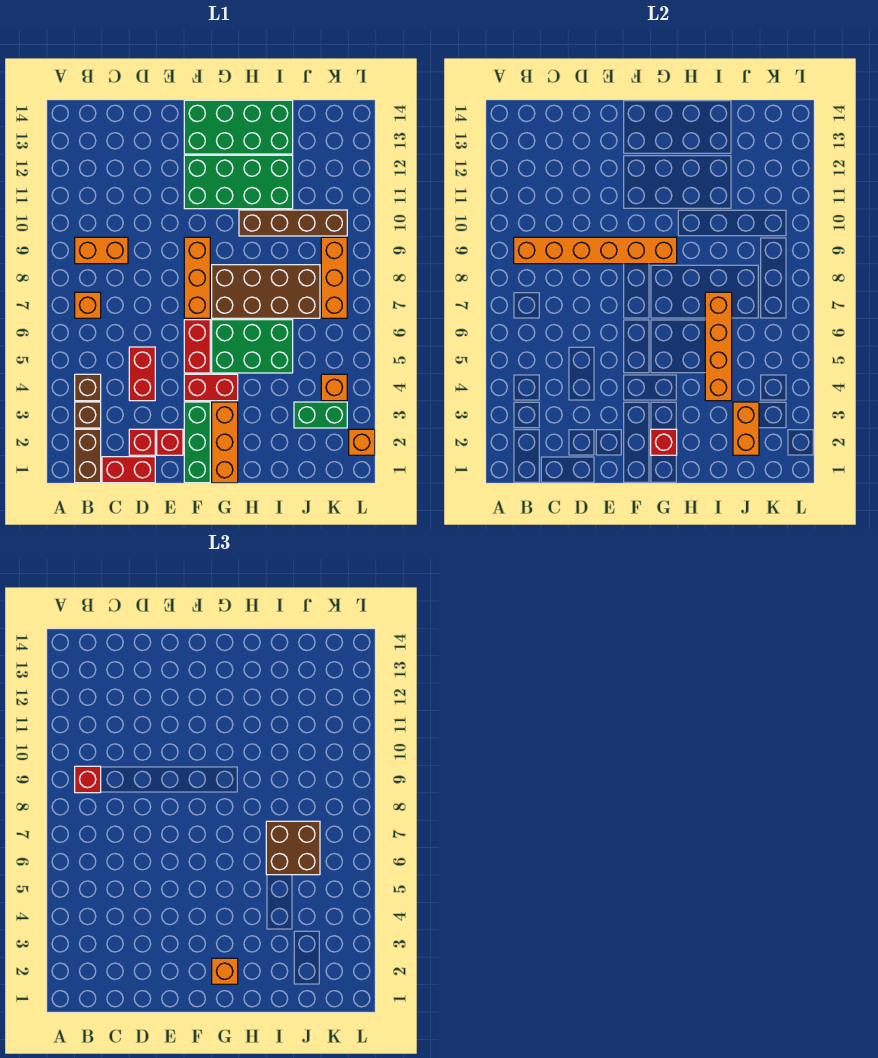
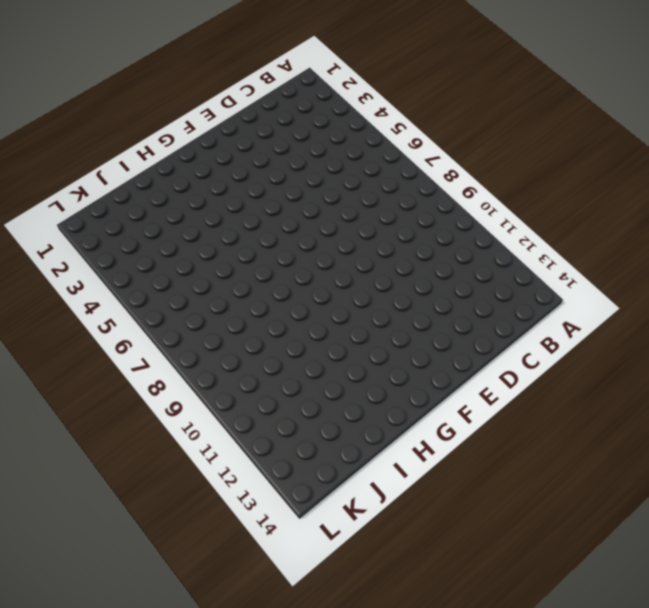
none -> brown brick B1:B2 level 1
none -> brown brick B3 level 1
none -> brown brick B4 level 1
none -> orange brick B7 level 1

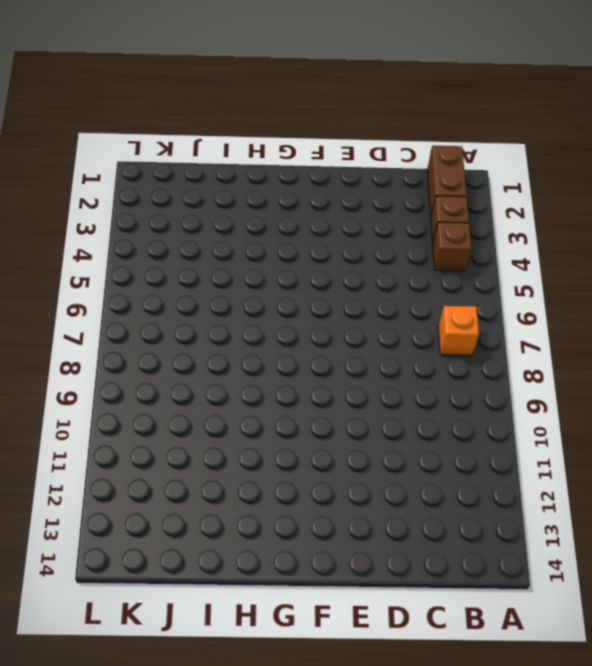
none -> orange brick B9:C9 level 1
none -> red brick C1:D1 level 1
none -> red brick D2 level 1
none -> red brick D4:D5 level 1

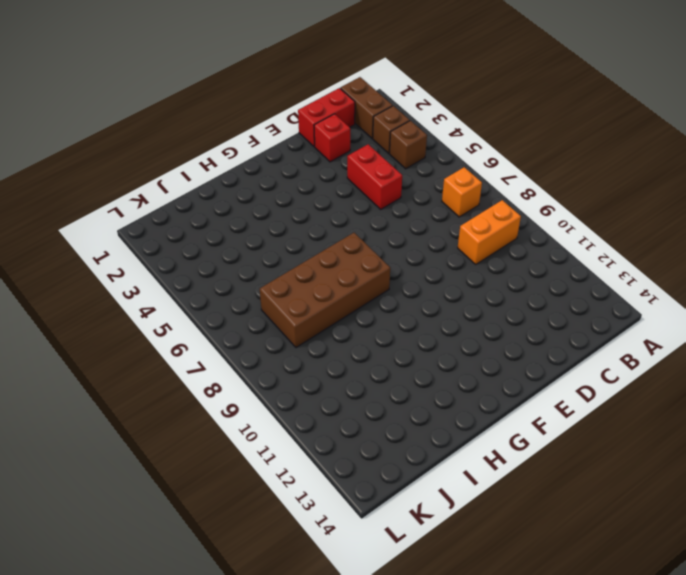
none -> red brick E2 level 1
none -> green brick F1:F3 level 1
none -> red brick F4:G4 level 1
none -> red brick F5:F6 level 1

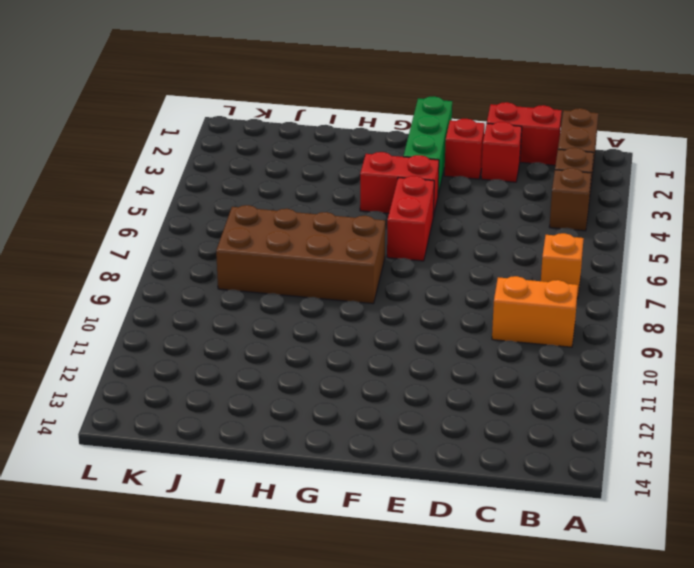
none -> red brick D4:D5 level 1
none -> orange brick F7:F9 level 1
none -> green brick F11:I12 level 1
none -> green brick F13:I14 level 1

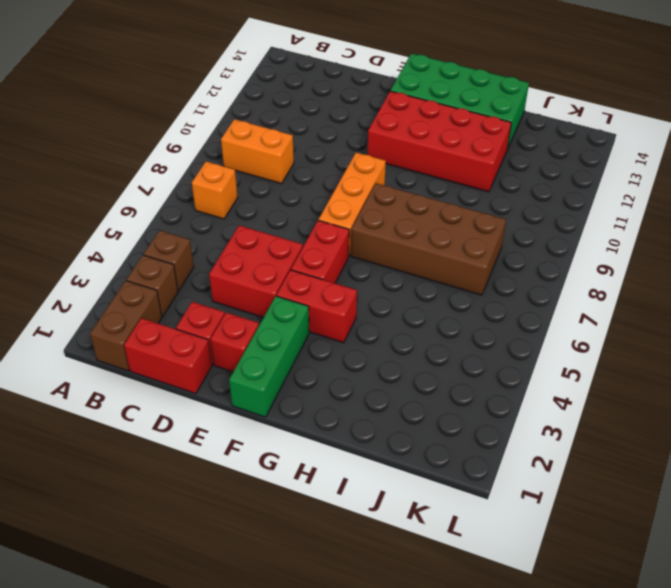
red brick D4:E5 level 1 -> red brick D4:D5 level 1
red brick F11:I12 level 1 -> green brick F11:I12 level 1
none -> orange brick G1:G3 level 1
none -> green brick G5:I6 level 1
none -> brown brick H10:K10 level 1
none -> green brick J3:K3 level 1

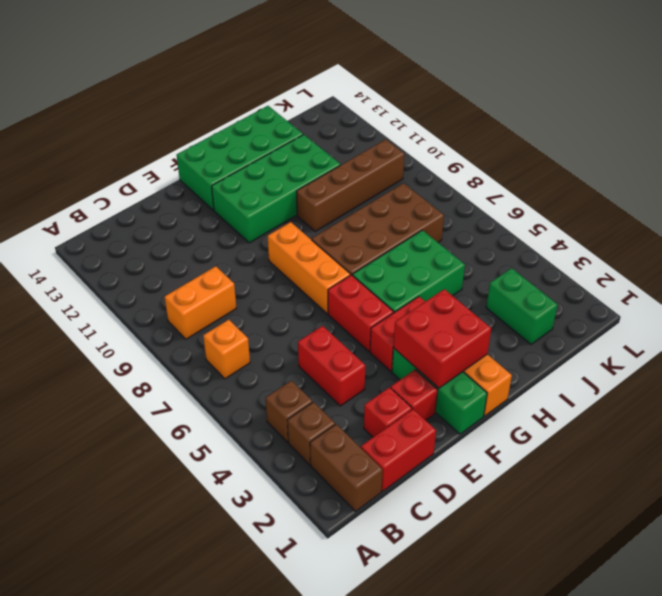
red brick F2:G3 level 2 -> red brick G2 level 2
green brick J2:J3 level 1 -> green brick J3:K3 level 1
none -> orange brick K4 level 1
none -> orange brick K7:K9 level 1
none -> orange brick L2 level 1
none -> orange brick B9:G9 level 2

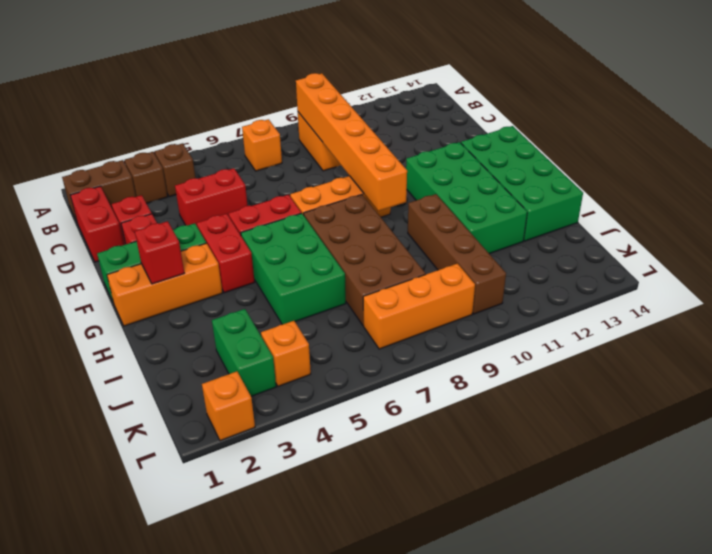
none -> orange brick I4:I7 level 2
none -> orange brick J2:J3 level 2
none -> red brick B9 level 3
none -> orange brick G2 level 3

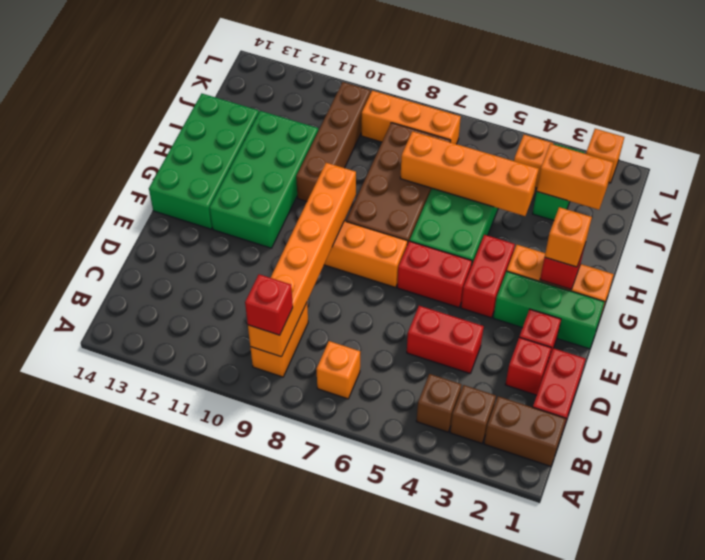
none -> brown brick I6:J7 level 3

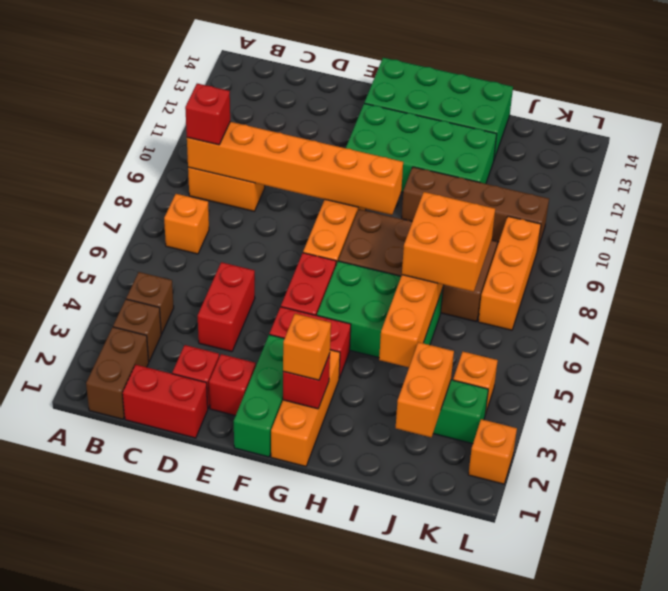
orange brick I6:J7 level 3 -> brown brick I6:J7 level 3

